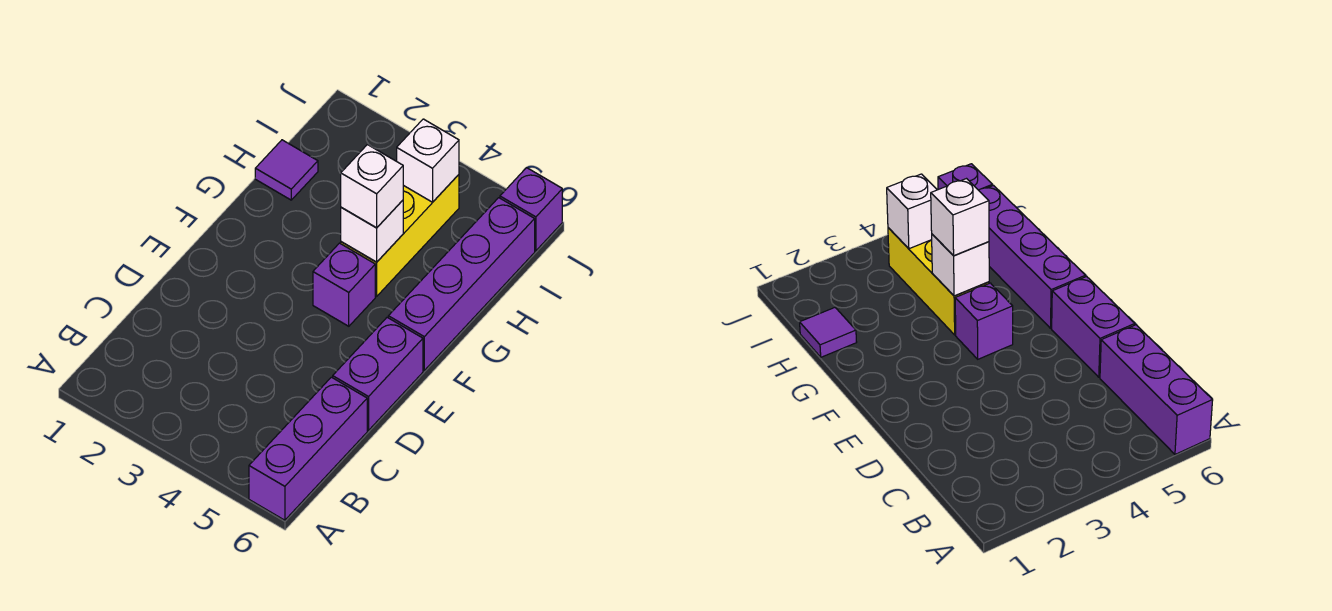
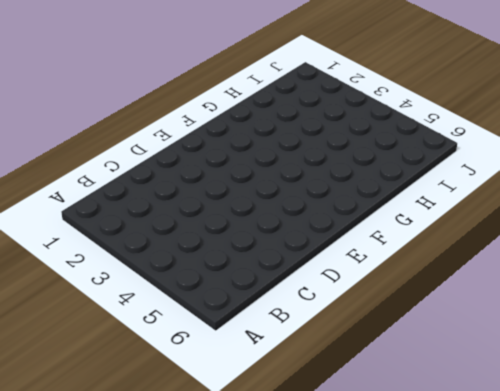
none -> purple brick A6:C6 level 1
none -> purple brick D6:E6 level 1

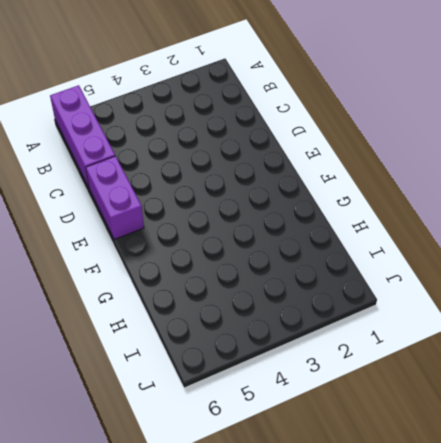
none -> purple brick F4 level 1
none -> purple brick F6:I6 level 1

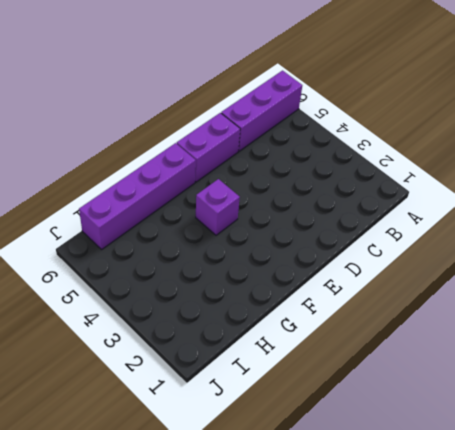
none -> yellow brick G4:I4 level 1
none -> purple tile H1 level 1

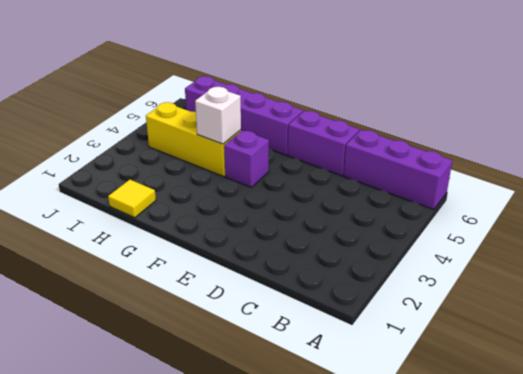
yellow tile H1 level 1 -> purple tile H1 level 1
none -> purple brick J6 level 1
none -> white brick I4 level 2

